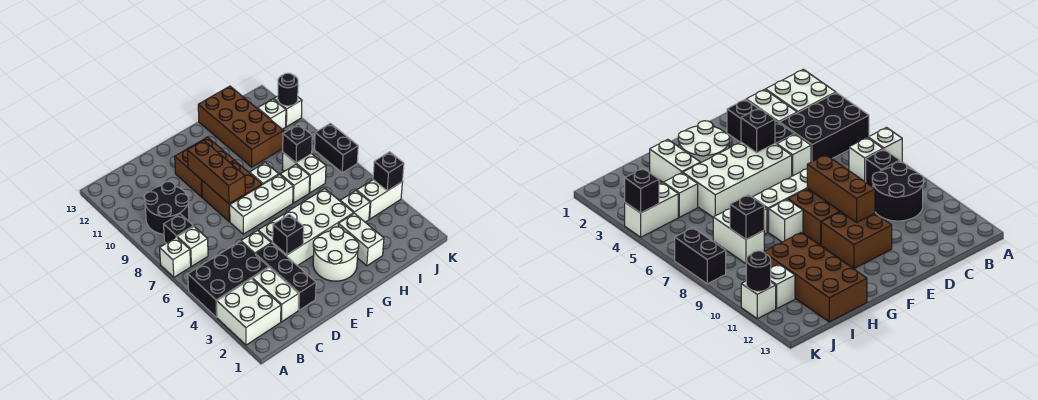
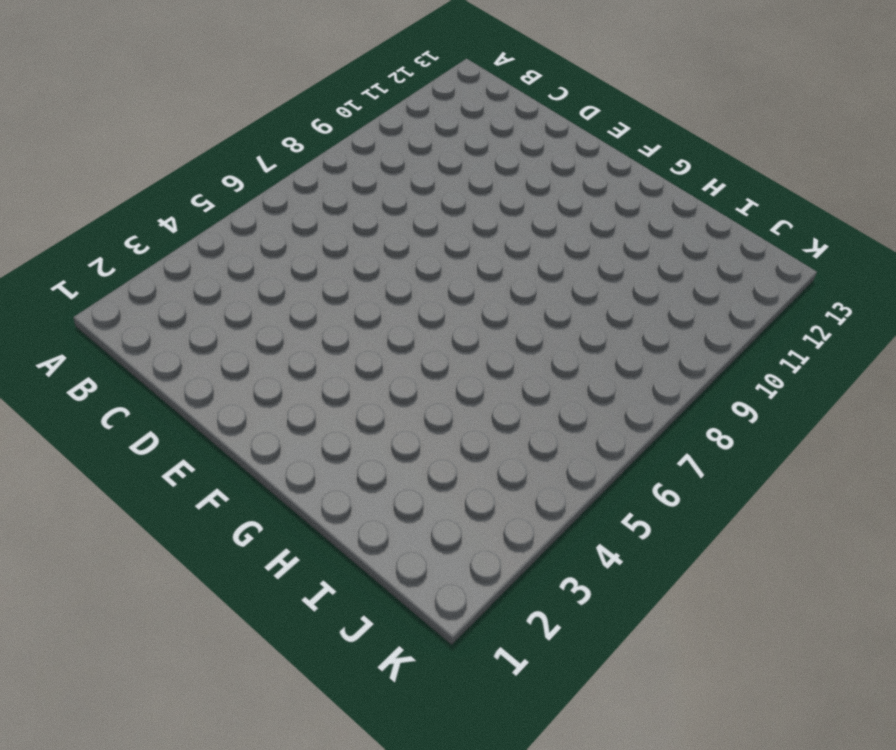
none -> white brick A2:B3 level 1
none -> black brick A4:C5 level 1
none -> white brick A7 level 1

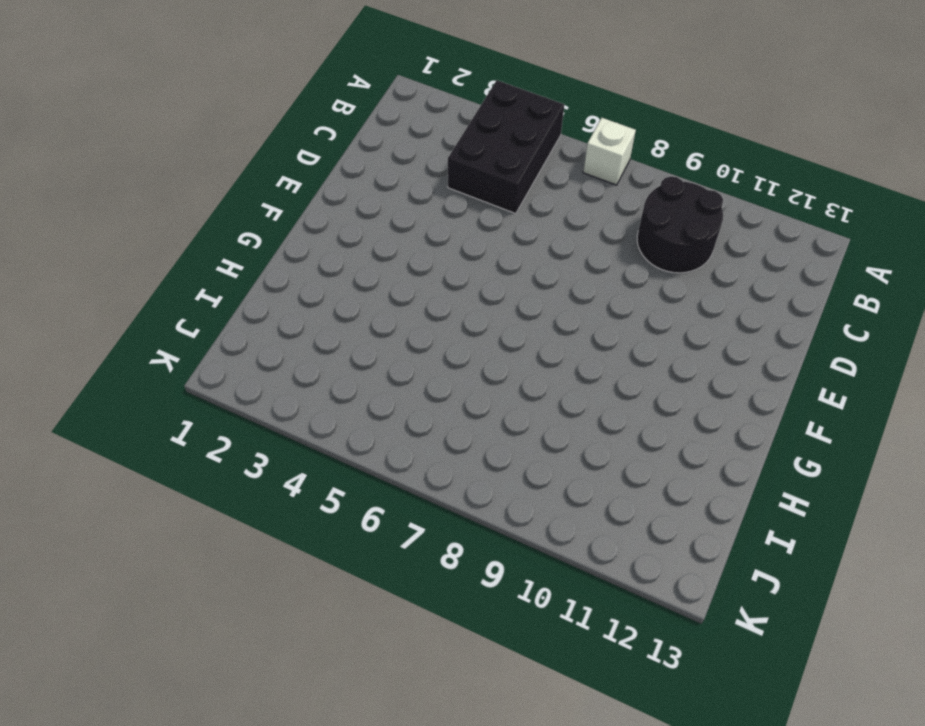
none -> white brick A2:B3 level 1
none -> white brick B7 level 1
none -> black brick B8 level 1

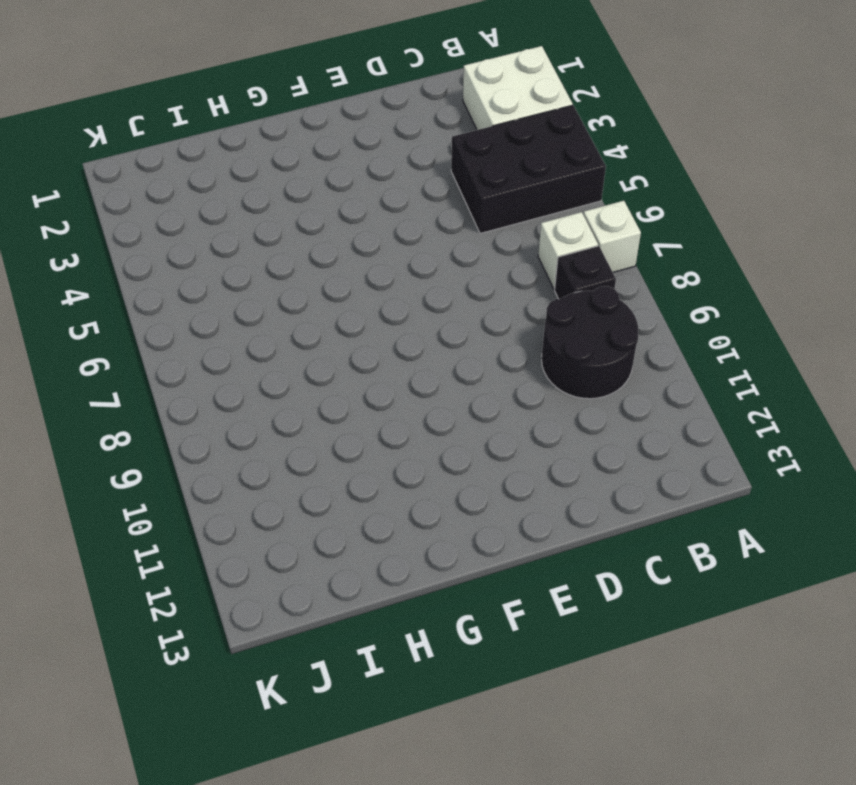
none -> white brick C2:C3 level 1
none -> black brick D2:D4 level 1
none -> white brick D5 level 1

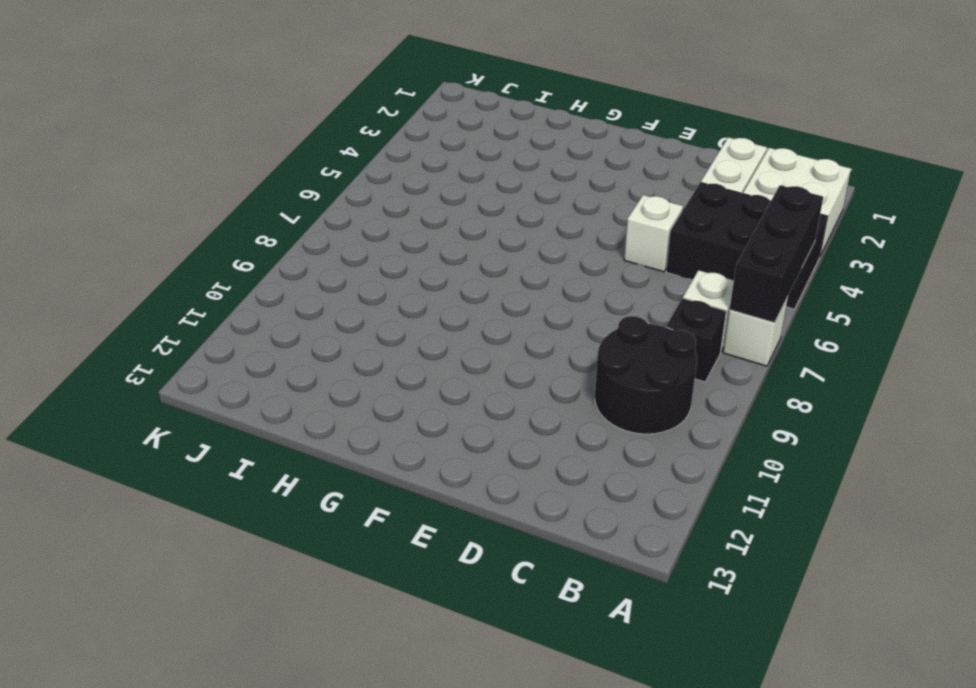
black brick A5:A7 level 2 -> black brick D2:D4 level 1
none -> white brick E4:H5 level 1
none -> white brick E7:G7 level 1
none -> brown brick E8:F9 level 1

